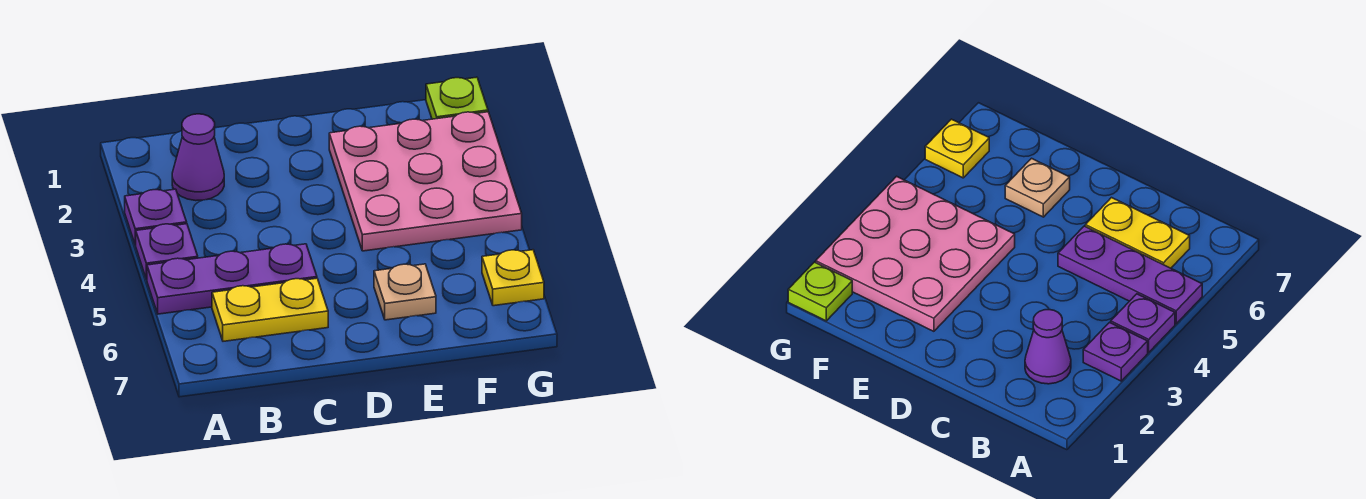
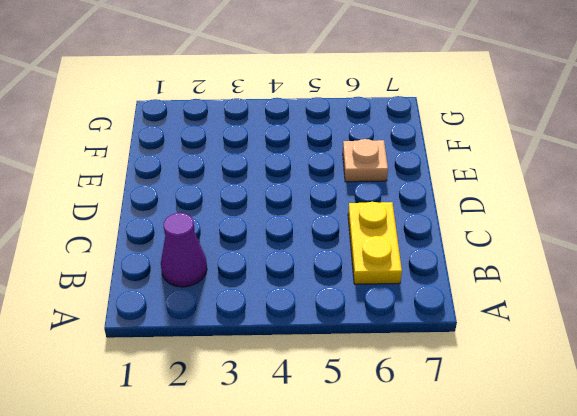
none -> purple plate A3 level 1
none -> purple plate A4 level 1

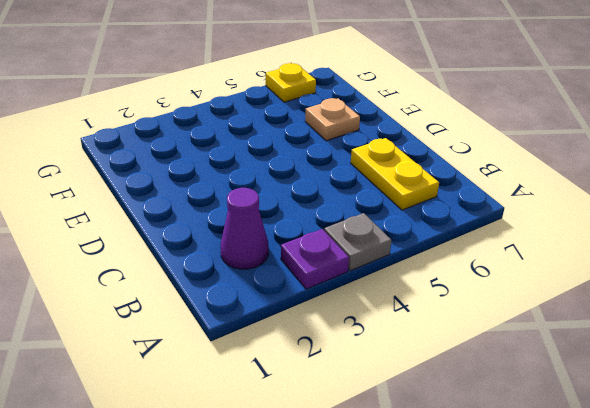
grey plate A4 level 1 -> purple plate A4 level 1
none -> purple plate A5:C5 level 1
none -> pink plate E2:G4 level 1

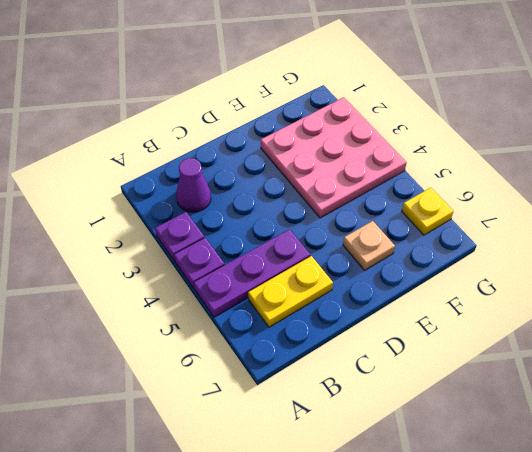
none -> lime plate G1 level 1

